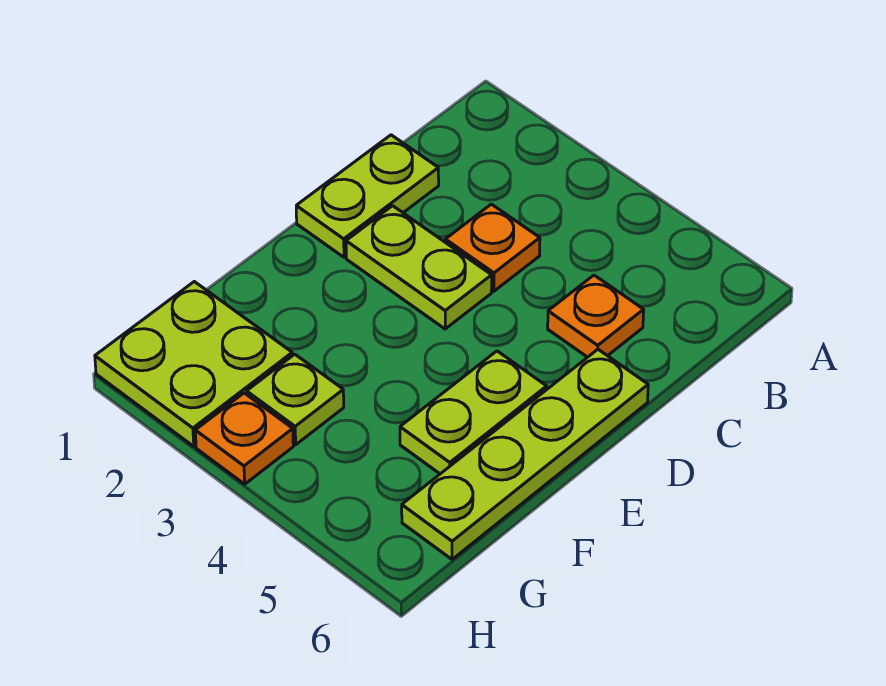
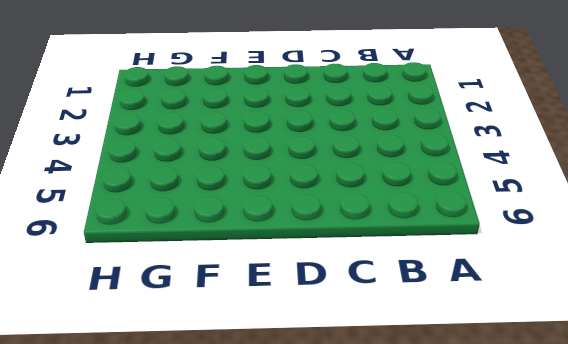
none -> lime plate C1:D1 level 1
none -> orange plate C3 level 1

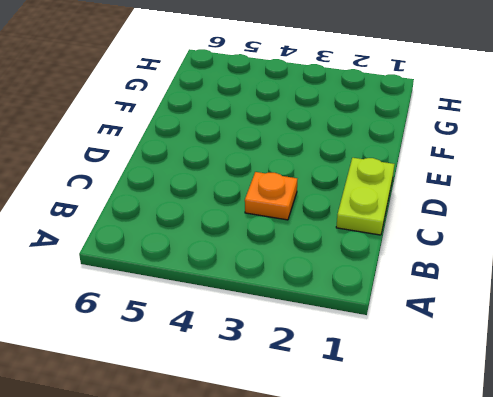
none -> orange plate C5 level 1
none -> lime plate D2:D3 level 1

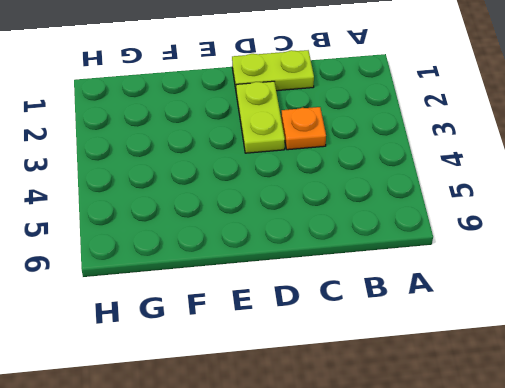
none -> orange plate C5 level 1
none -> lime plate D6:G6 level 1

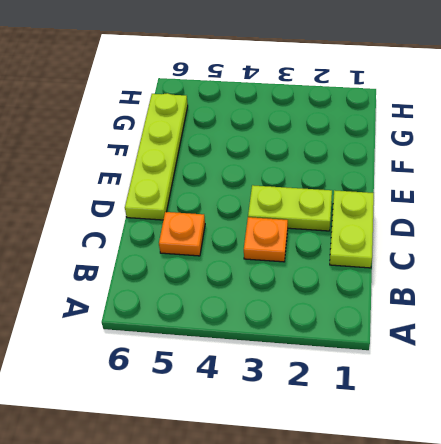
none -> lime plate E5:F5 level 1
none -> lime plate G1:H2 level 1

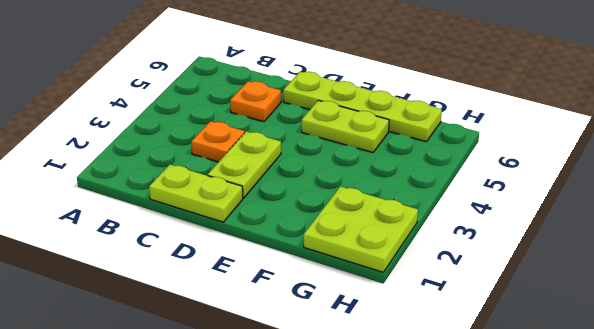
none -> lime plate G3 level 1
none -> orange plate H3 level 1

